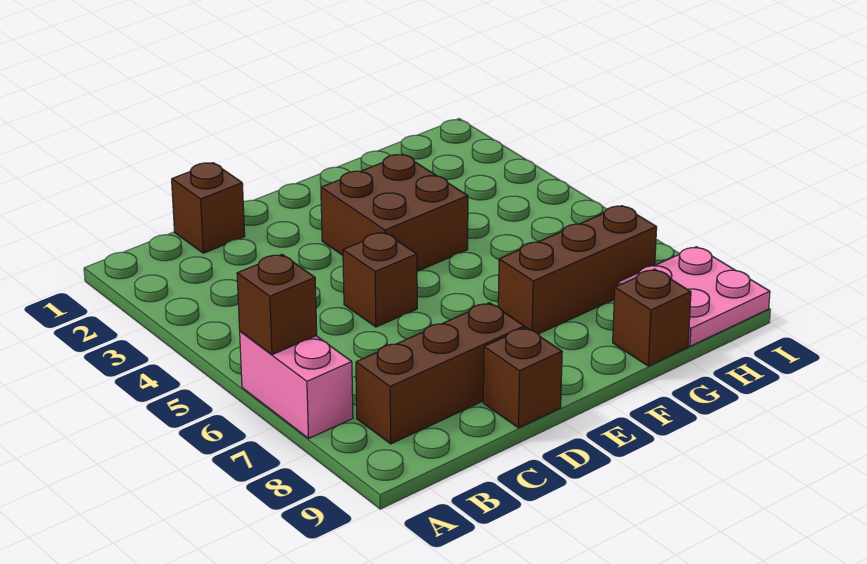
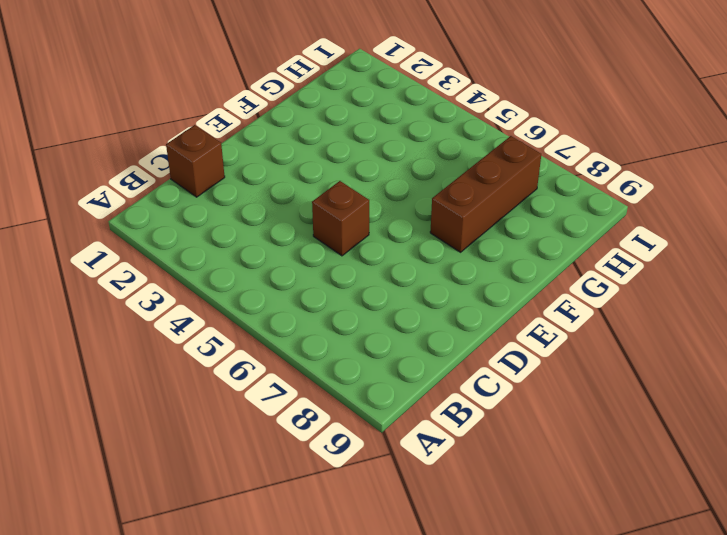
none -> pink brick A6:A7 level 1
none -> brown brick B8:D8 level 1

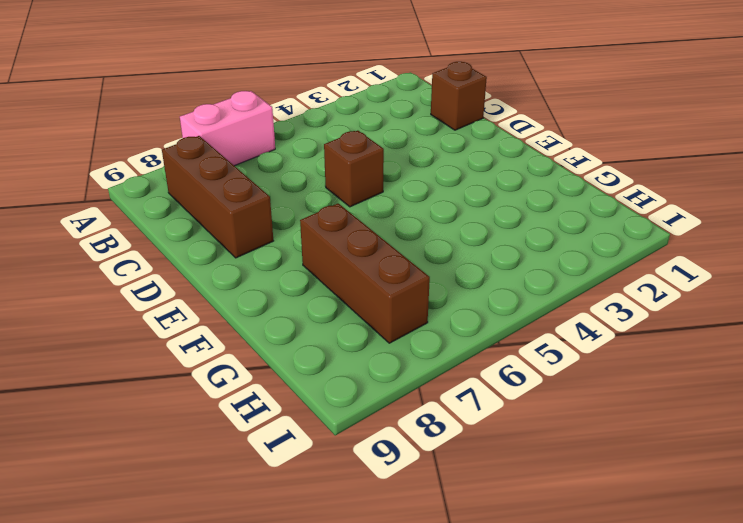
none -> brown brick D9 level 1
none -> brown brick E3:F4 level 1

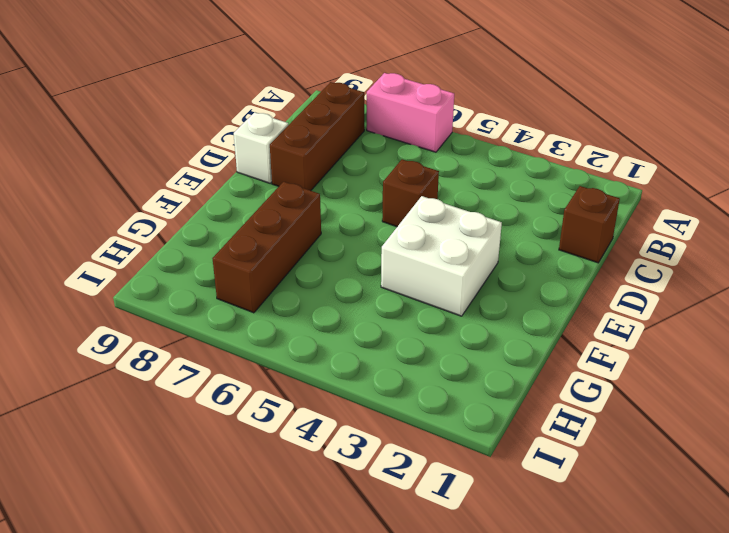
white brick D9 level 1 -> brown brick D9 level 1
white brick E3:F4 level 1 -> brown brick E3:F4 level 1
none -> brown brick G9 level 1
none -> pink plate H8:I9 level 1

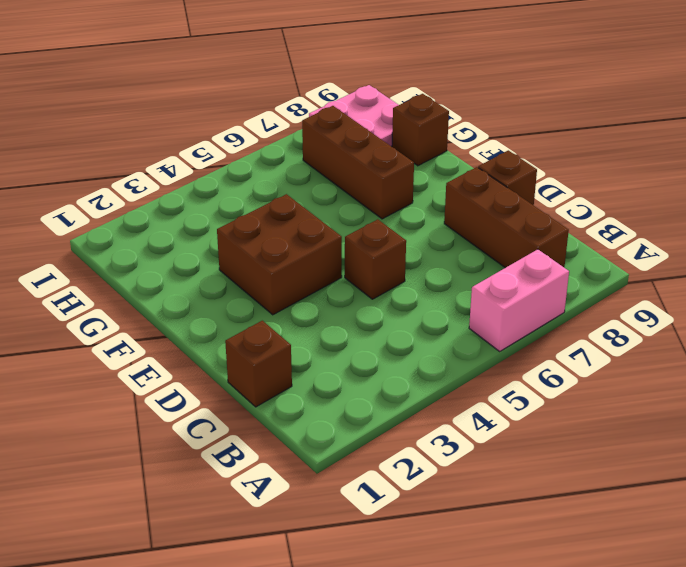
none -> brown brick A6 level 2

